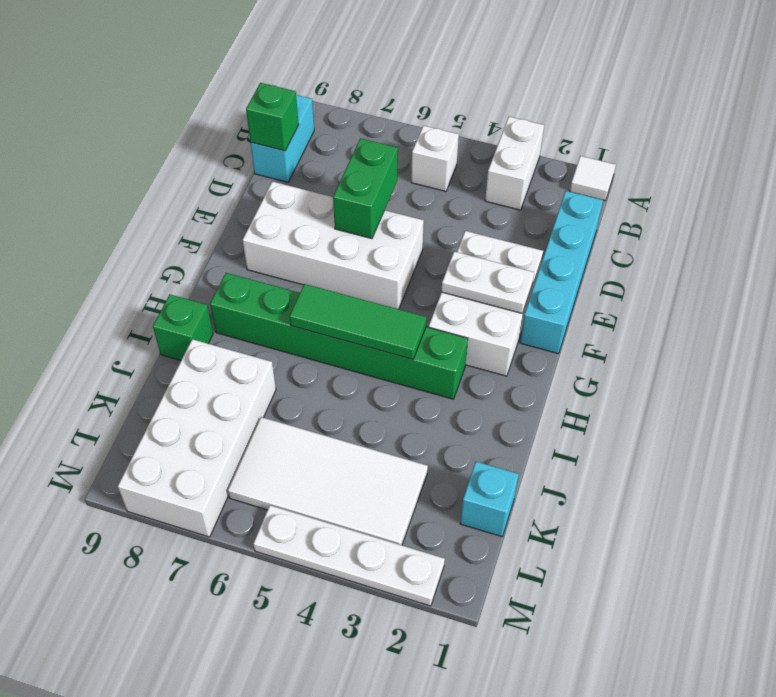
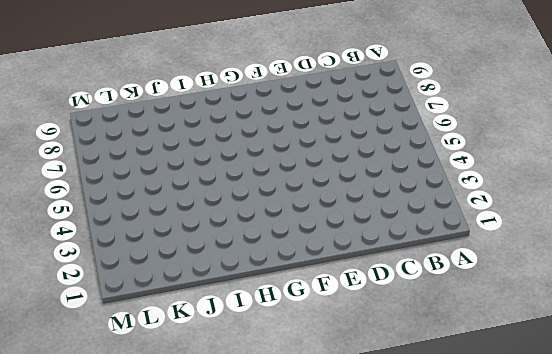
none -> white tile A1 level 1
none -> white brick A3:B3 level 1
none -> white brick B5 level 1

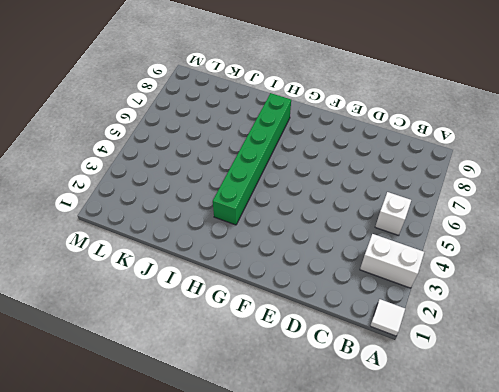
none -> cyan brick B9:C9 level 1
none -> cyan brick C1:F1 level 1
none -> white brick E2:G3 level 1

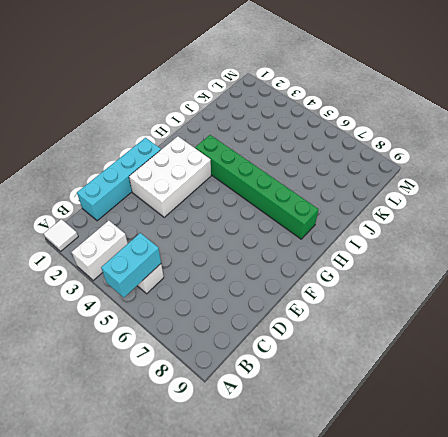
cyan brick A5:B5 level 2 -> cyan brick B9:C9 level 1
none -> white brick E5:F8 level 1
none -> green brick I9 level 1
none -> white brick J7:M8 level 1

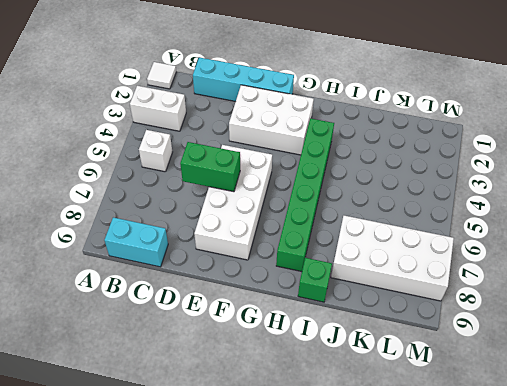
none -> cyan brick K1 level 1
none -> white tile K3:L6 level 1
none -> white plate M2:M5 level 1

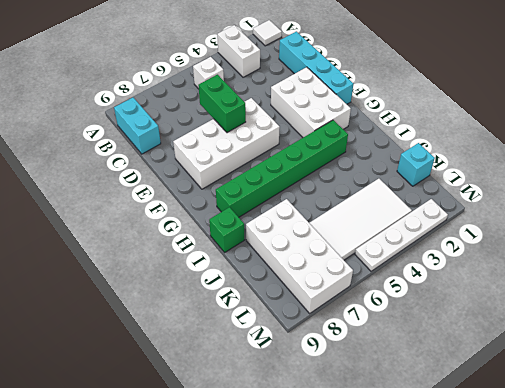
none -> green brick C9 level 2
none -> white plate F2:F3 level 2
none -> green tile H4:H6 level 2

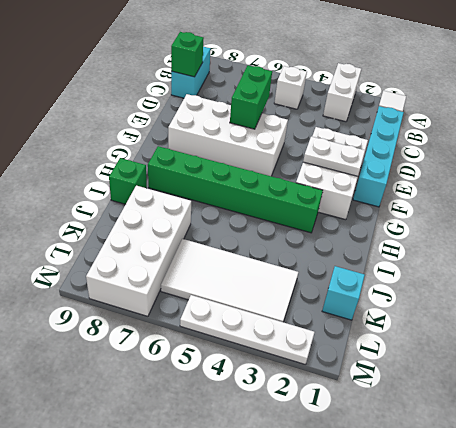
none -> green tile H4:H6 level 2

